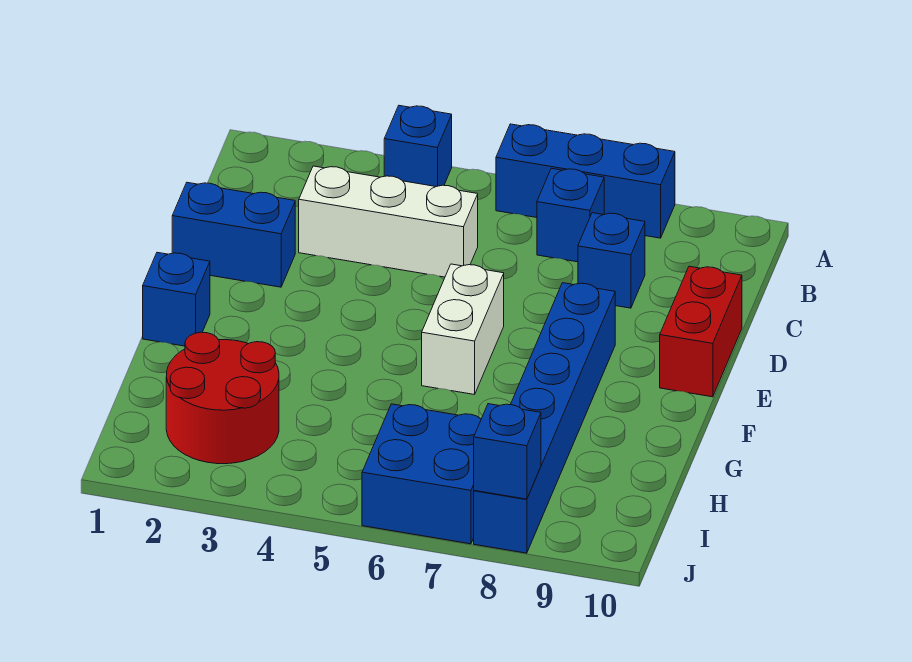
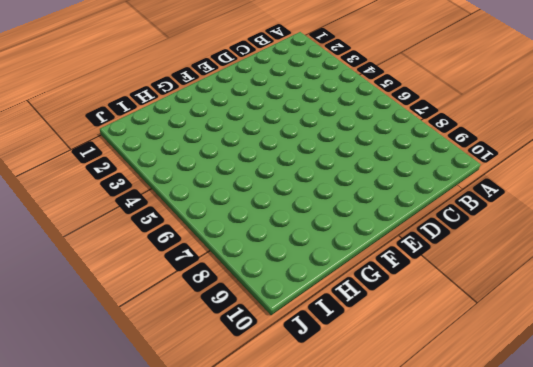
none -> blue brick A4 level 1
none -> blue brick A6:A8 level 1
none -> blue brick B7 level 1

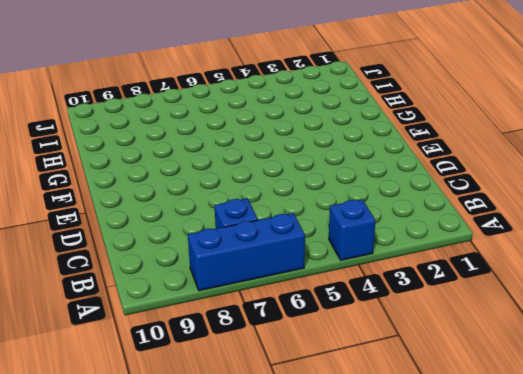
none -> white brick C3:C5 level 1
none -> blue brick C8 level 1
none -> blue brick D1:D2 level 1

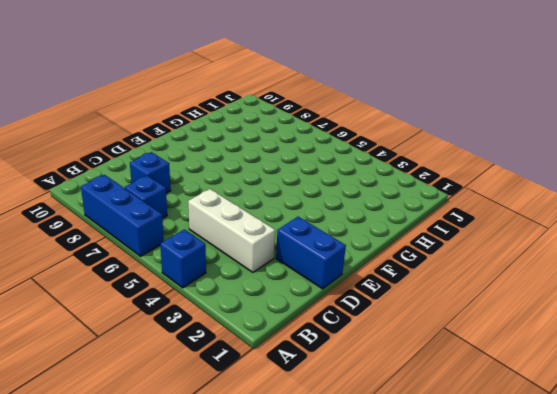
none -> red brick D10:E10 level 1
none -> white brick E6:F6 level 1
none -> blue brick E8:J8 level 1

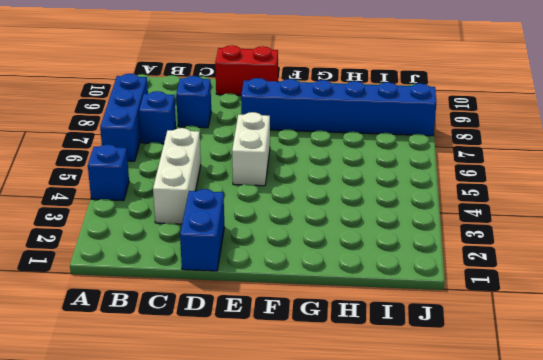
white brick E5:E6 level 1 -> white brick E6:F6 level 1
none -> blue brick F1 level 1
none -> red round brick H2:I3 level 1
none -> blue brick I6:J7 level 1

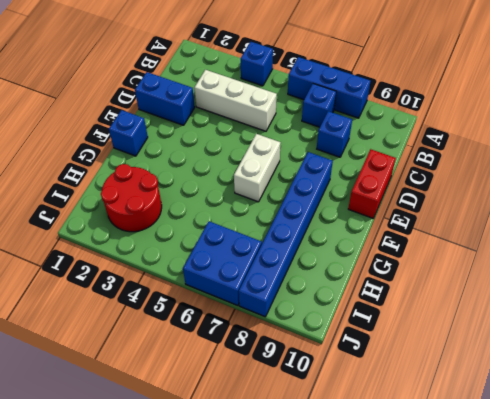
none -> blue brick J8 level 2

